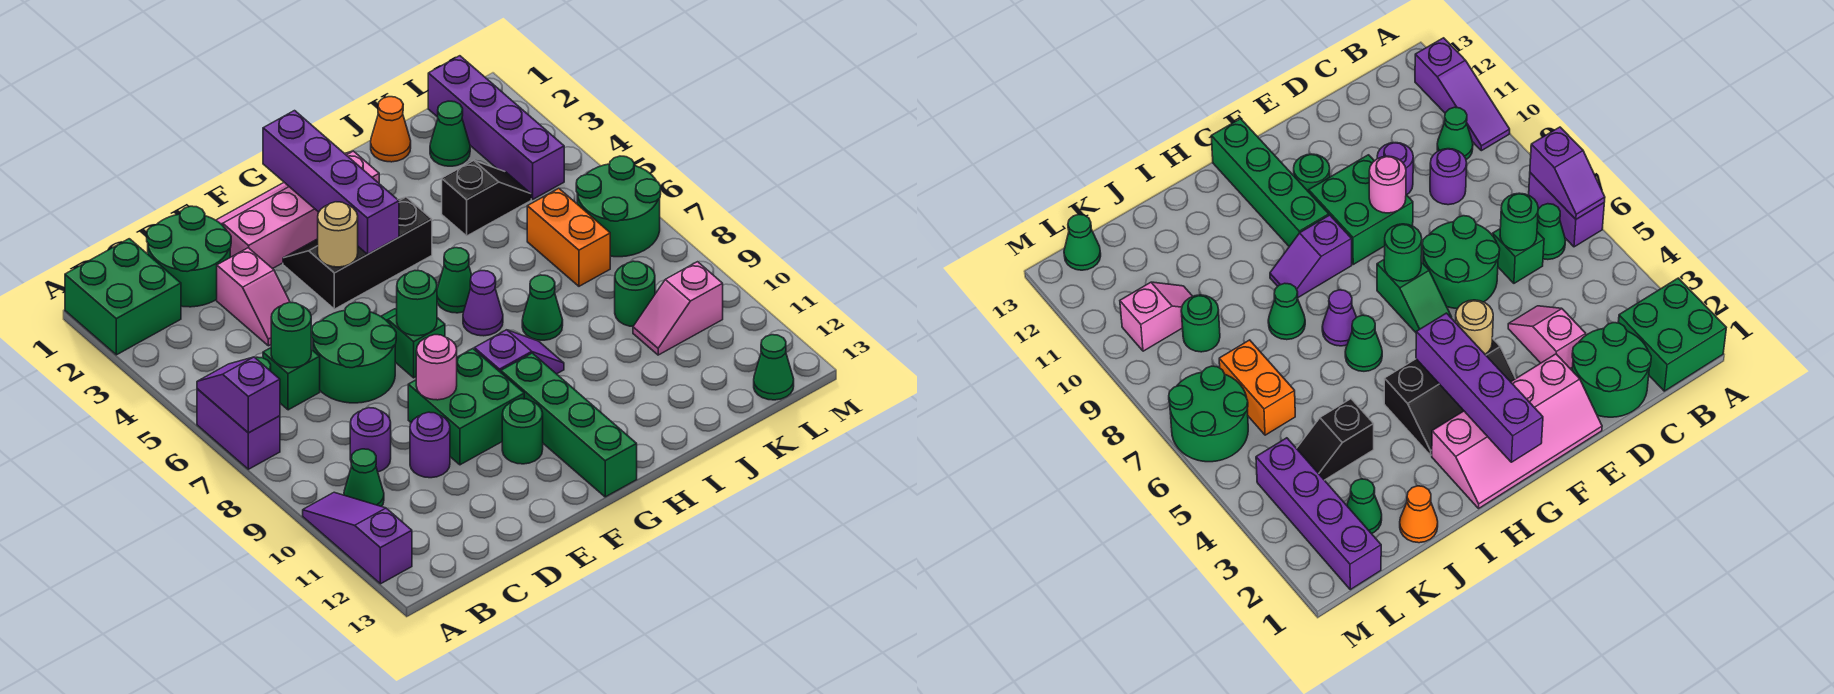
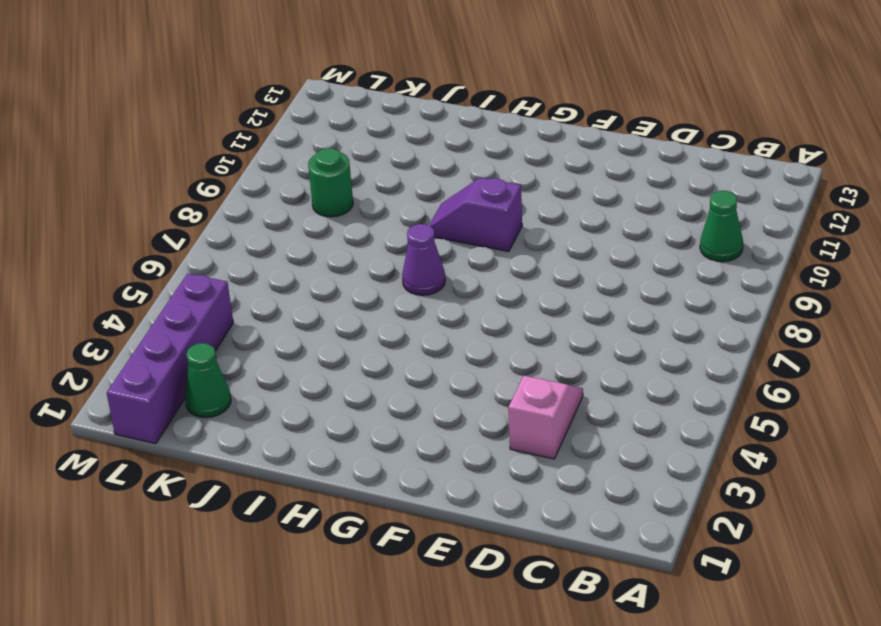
none -> green brick A1:B2 level 1
none -> purple brick A6:A7 level 1
none -> purple slope A10:A12 level 1 top 12
none -> green cone B6 level 1

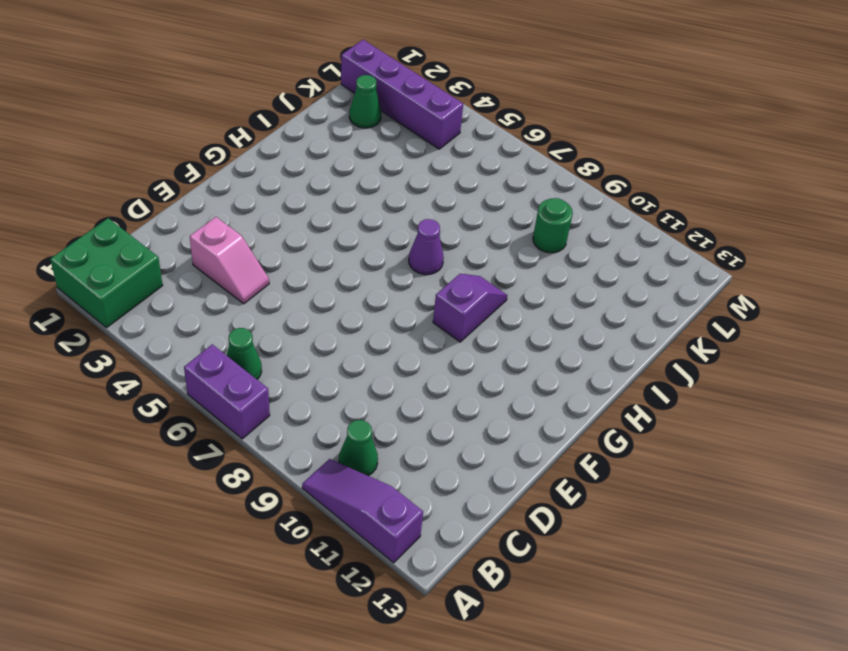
none -> green round brick C1:D2 level 1
none -> green brick C6 level 1
none -> purple round brick C9 level 1
none -> green round brick D6:E7 level 1

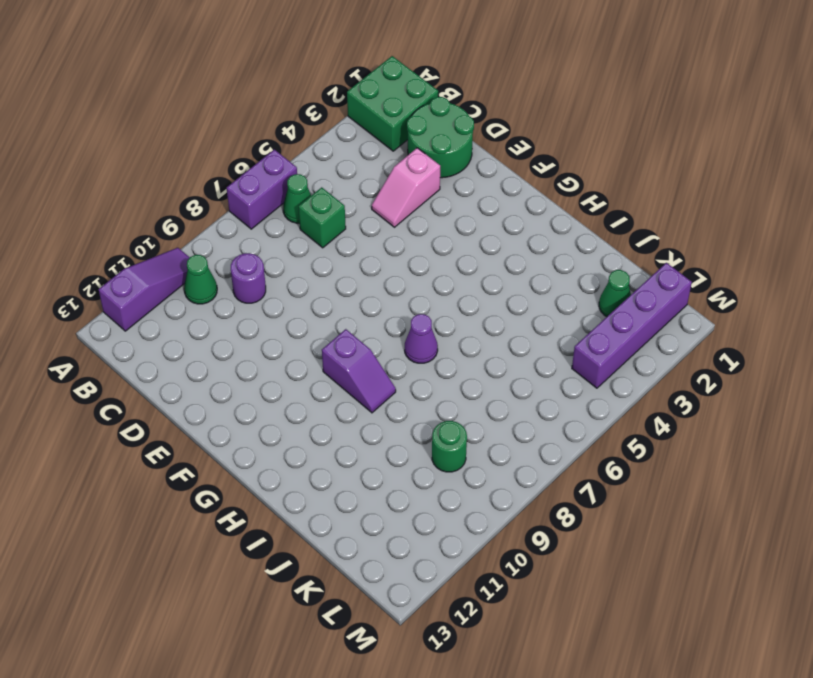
none -> green round brick D6:E7 level 1
none -> purple round brick D10 level 1
none -> pink slope E1:H2 level 1 top 2
none -> green brick E9:F10 level 1

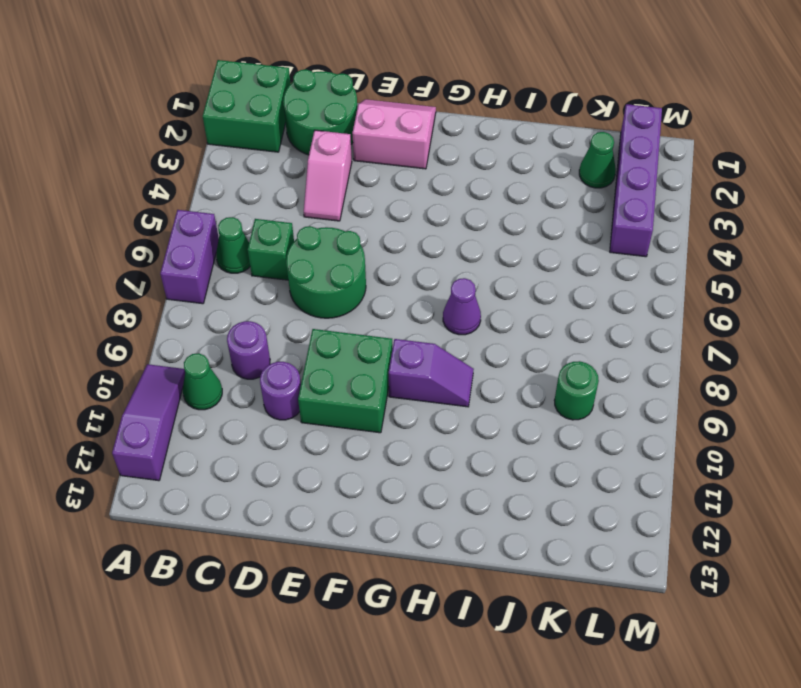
pink slope E1:F2 level 1 top 2 -> pink slope E1:H2 level 1 top 2
none -> black slope F3:H4 level 1 top 4
none -> green slope F6:F7 level 1 top 7
none -> green round brick F11 level 1
none -> green brick G10:G13 level 1

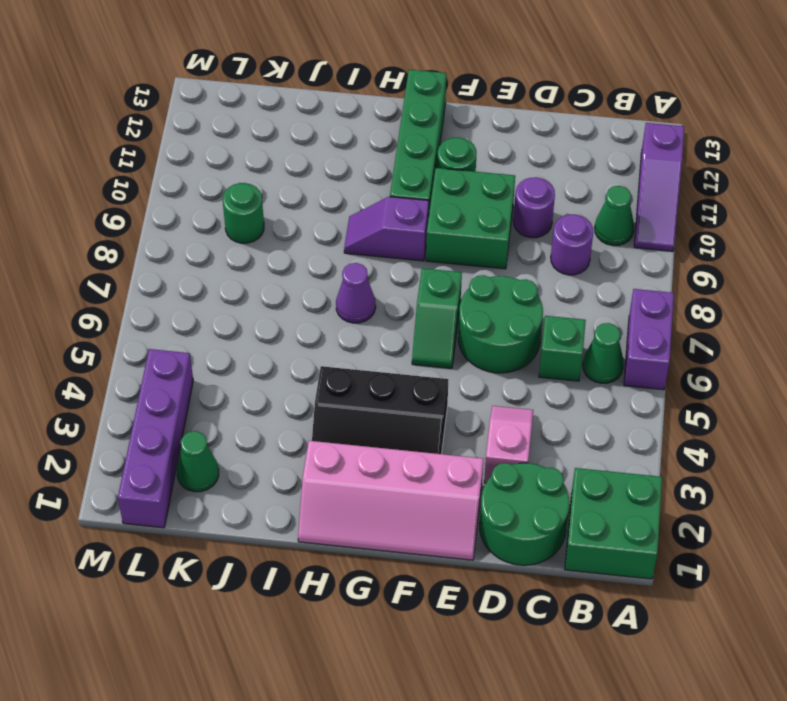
none -> green cone H6 level 1
none -> green cone I8 level 1
none -> orange cone J1 level 1
none -> black slope J4:K4 level 1 top J

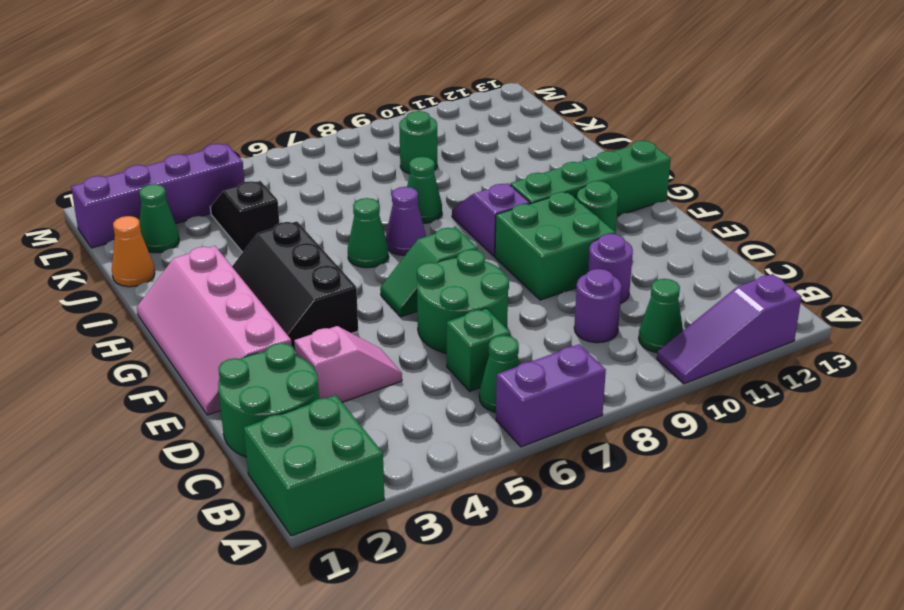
none -> orange brick K6:K7 level 1
none -> pink slope K10:L10 level 1 top L
none -> green round brick L6:M7 level 1
none -> green cone L13 level 1

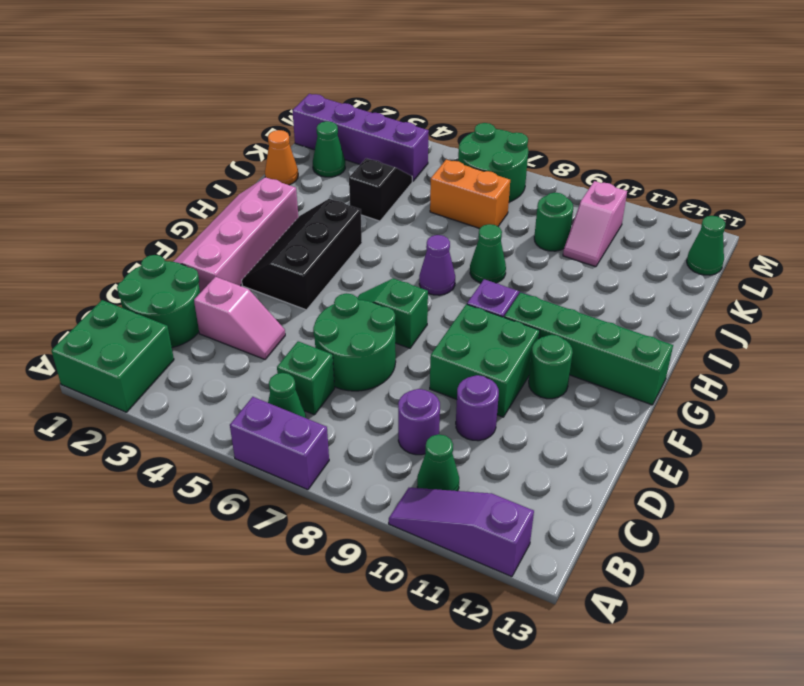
none -> green cone H6 level 1
none -> purple slope A6:A7 level 2 top 7
none -> green round brick C6 level 2
none -> pink round brick E9 level 2

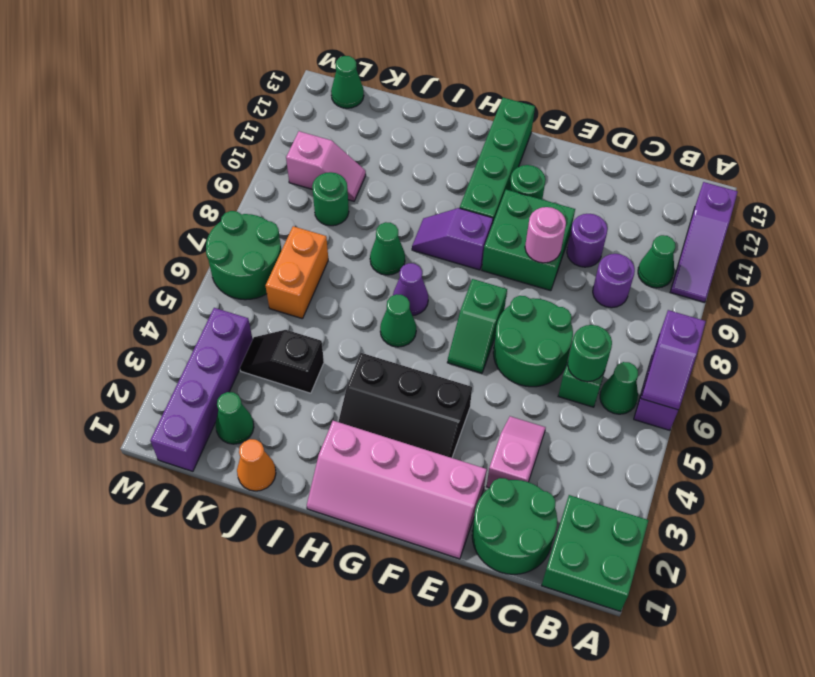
none -> tan round brick F4 level 2
none -> green round brick F7 level 2
none -> purple brick G1:G4 level 2

